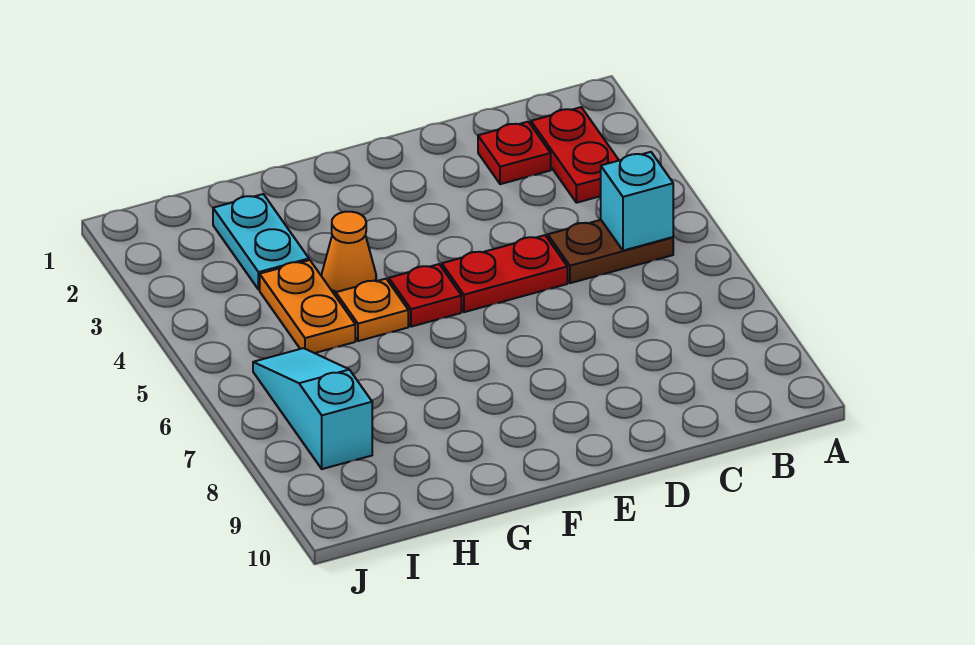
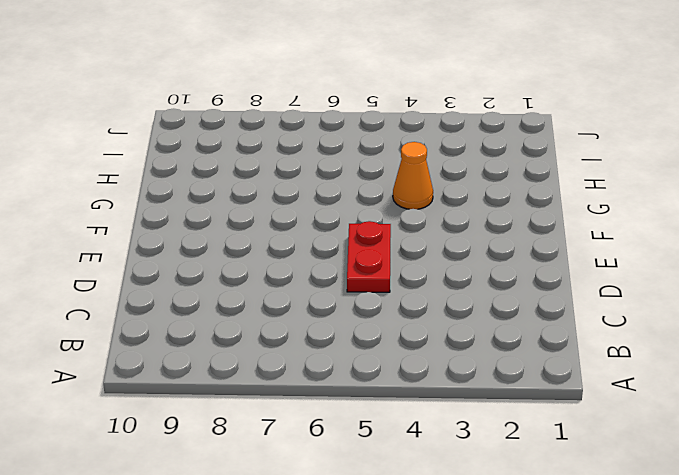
none -> red plate B2:B3 level 1
none -> brown plate B5:C5 level 1

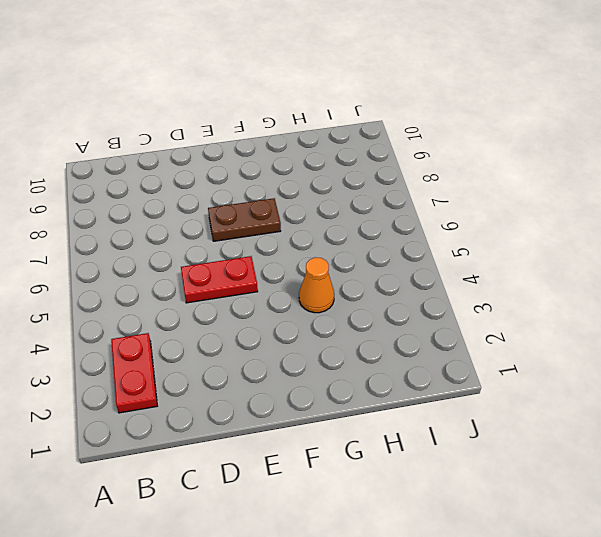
brown plate E7:F7 level 1 -> brown plate B5:C5 level 1
none -> red plate C2 level 1
none -> red plate F5 level 1

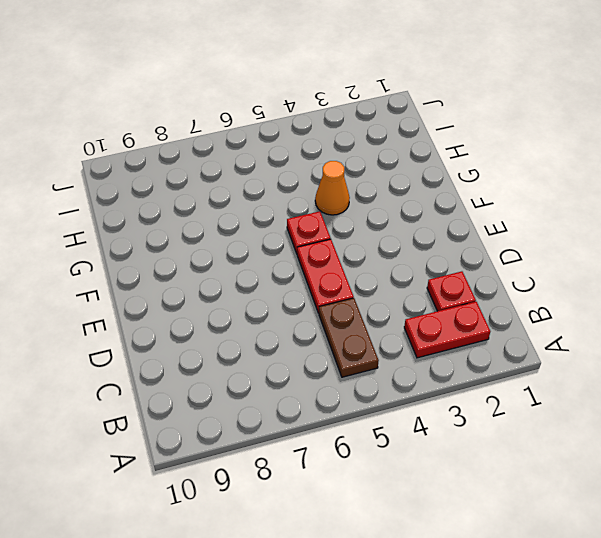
none -> orange plate G5 level 1
none -> cyan plate H2:H3 level 1

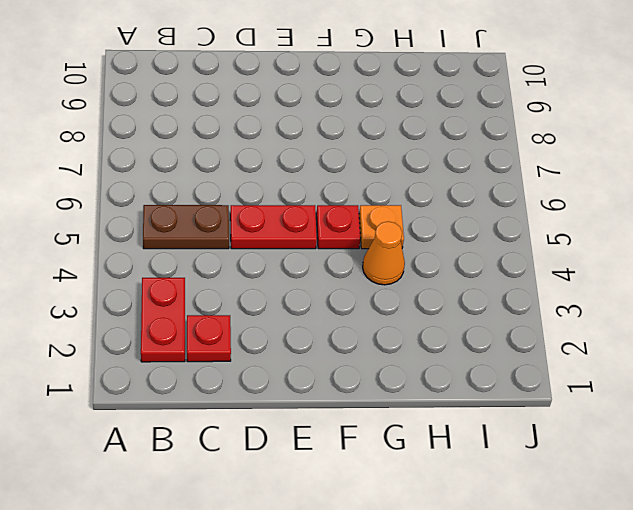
none -> cyan plate H2:H3 level 1
none -> orange plate H4:H5 level 1

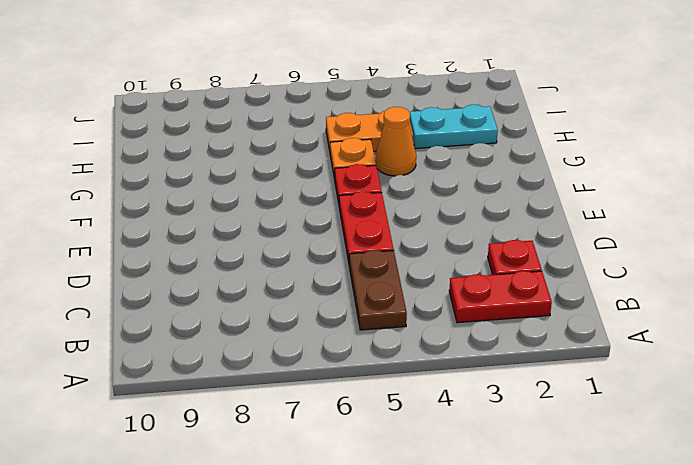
none -> cyan slope I6:I8 level 1 top 8
none -> cyan brick B5 level 2

